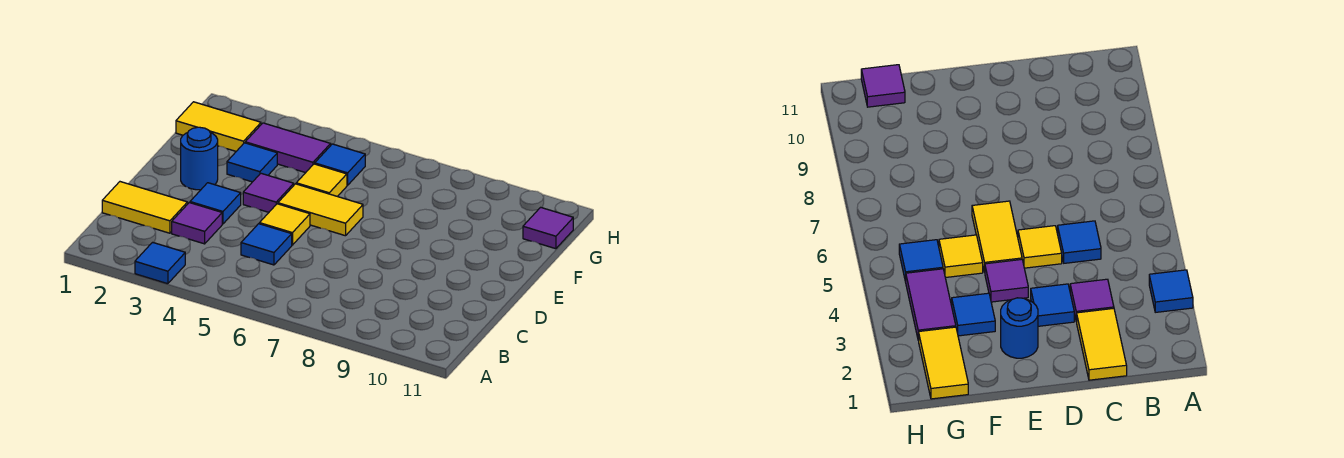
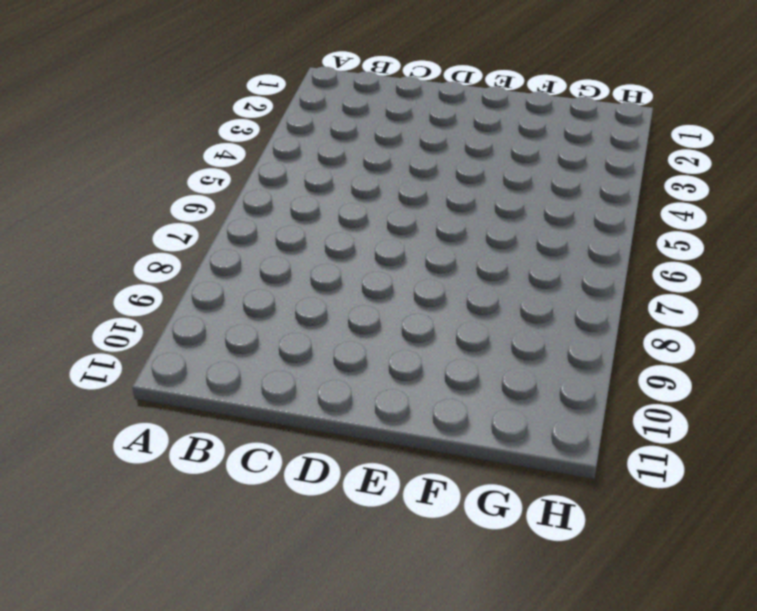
none -> blue tile A3 level 1
none -> yellow tile C1:C2 level 1
none -> purple tile C3 level 1

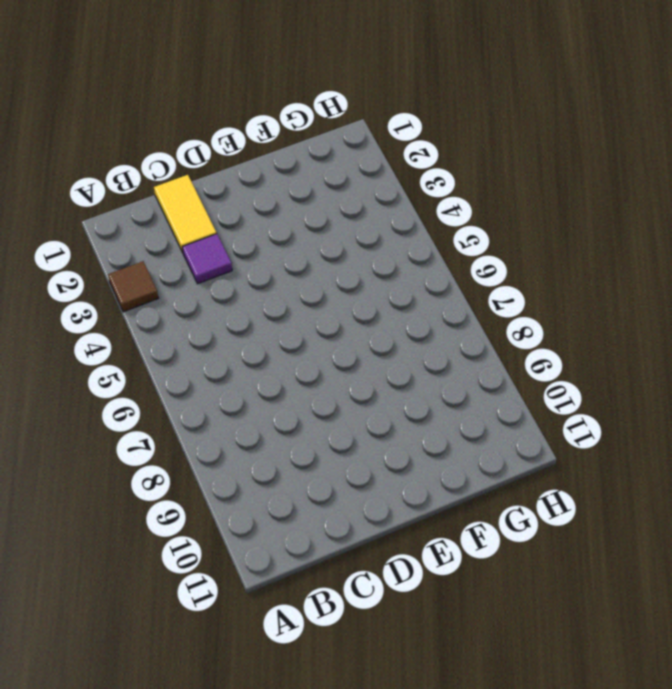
brown tile A3 level 1 -> blue tile A3 level 1
none -> blue tile C5 level 1
none -> blue tile D3 level 1
none -> yellow tile D5 level 1

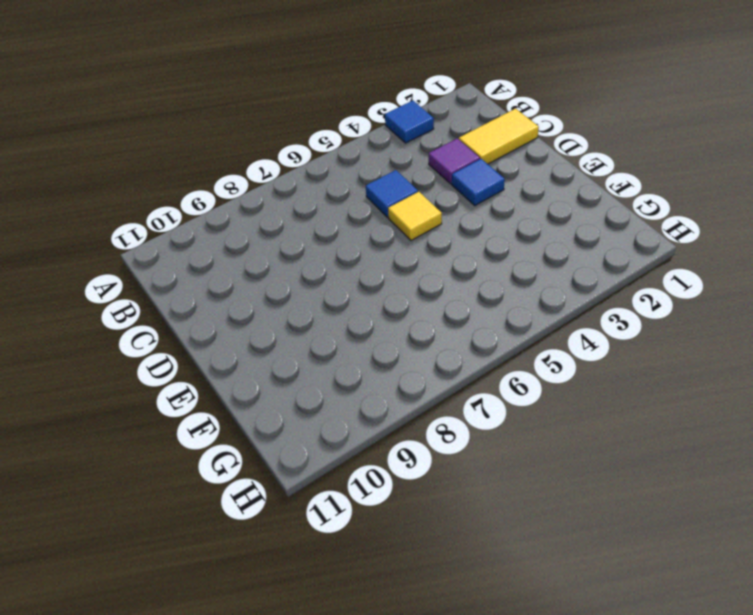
none -> blue round brick E2 level 1
none -> purple tile E4 level 1
none -> yellow tile E5:E6 level 1

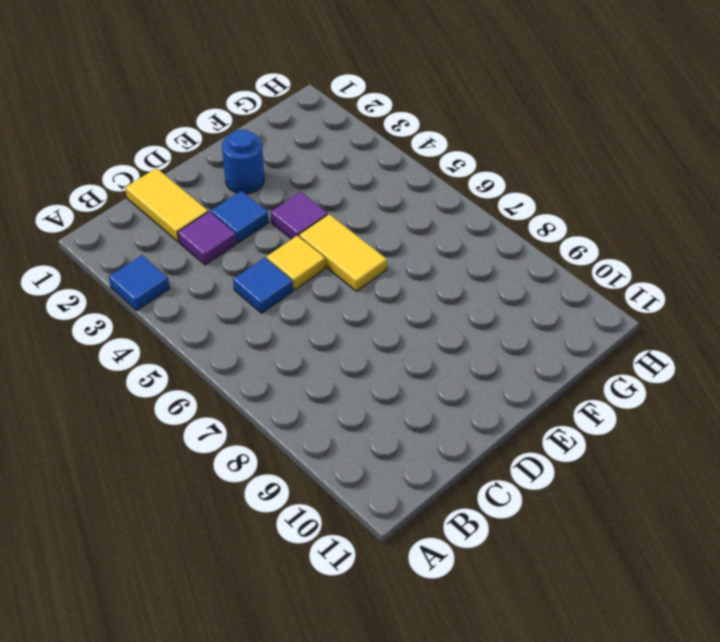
none -> blue tile F3 level 1
none -> yellow tile F5 level 1
none -> yellow tile G1:G2 level 1

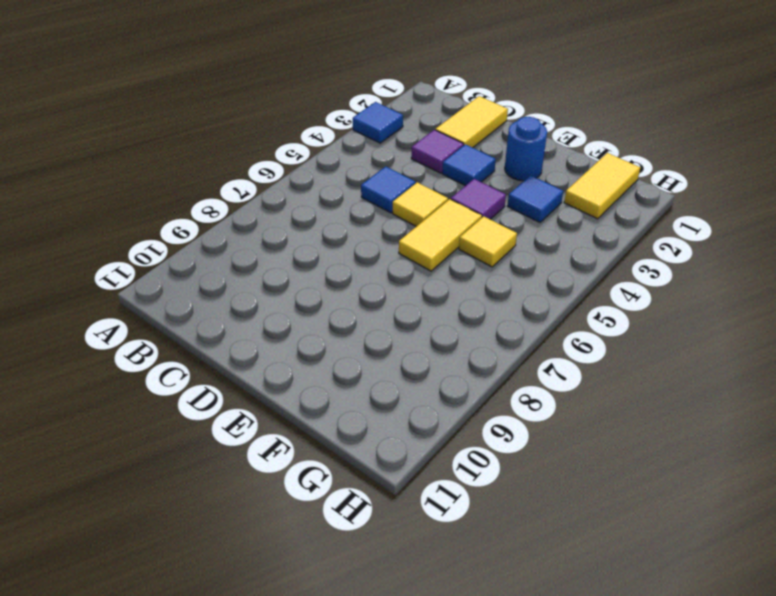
none -> purple tile G3:G4 level 1
none -> blue tile G5 level 1
none -> purple tile G11 level 1

